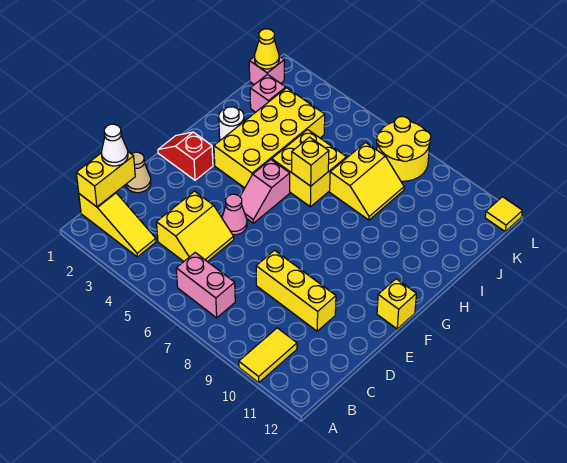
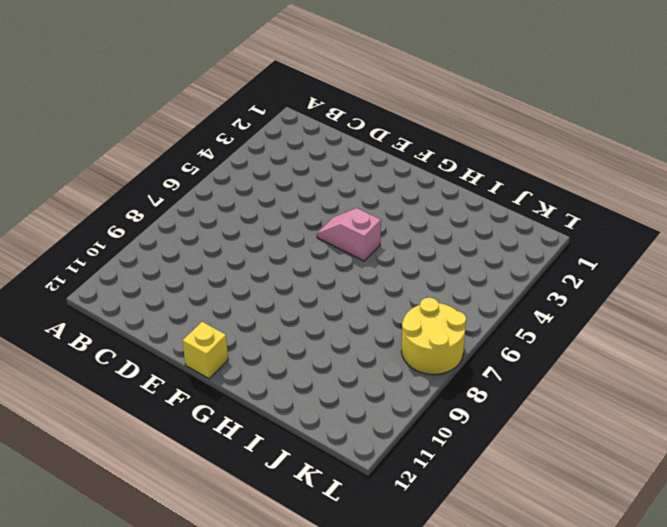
none -> yellow tile A10:B10 level 1
none -> yellow slope B1:B3 level 1 top 1
none -> pink brick B6:B7 level 1

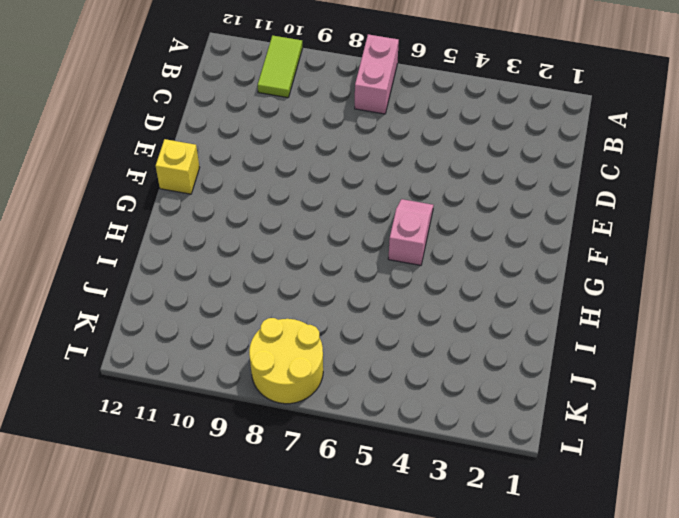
pink brick A7:B7 level 1 -> pink brick B6:B7 level 1
lime tile A10:B10 level 1 -> yellow tile A10:B10 level 1
none -> yellow slope B1:B3 level 1 top 1
none -> yellow slope C4:D5 level 1 top 4
none -> tan cone D1 level 1

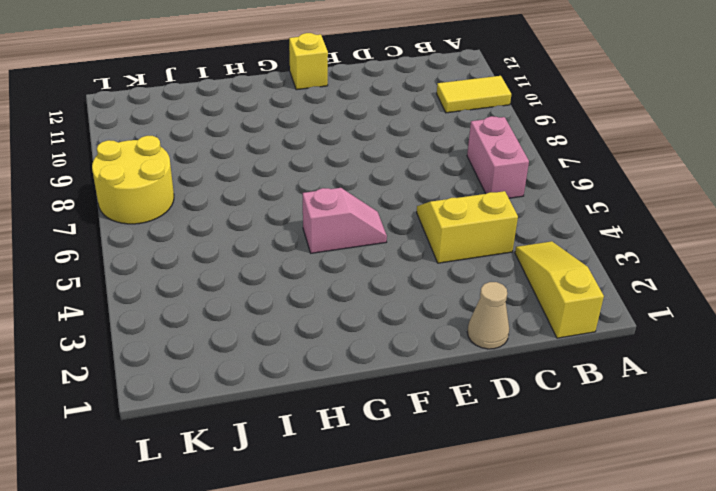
none -> yellow brick D8:D10 level 1
none -> pink cone E5 level 1
none -> red slope F1:F2 level 1 top 2

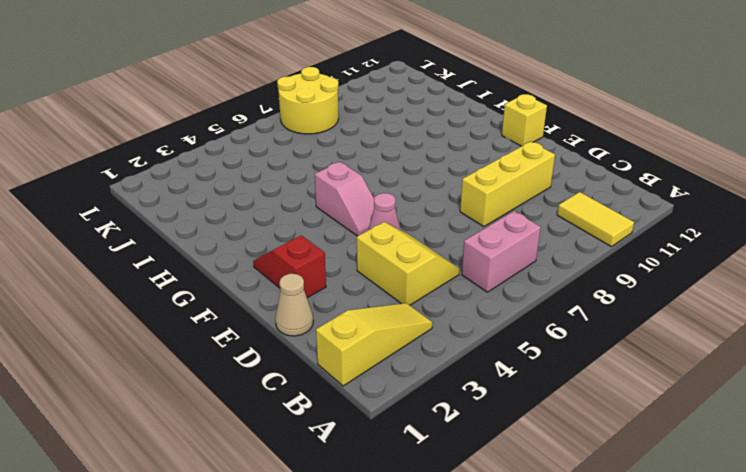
red slope E2:F2 level 1 top E -> red slope F1:F2 level 1 top 2
none -> yellow brick G3:J4 level 1
none -> white round brick H2 level 1
none -> yellow brick H5:I6 level 1

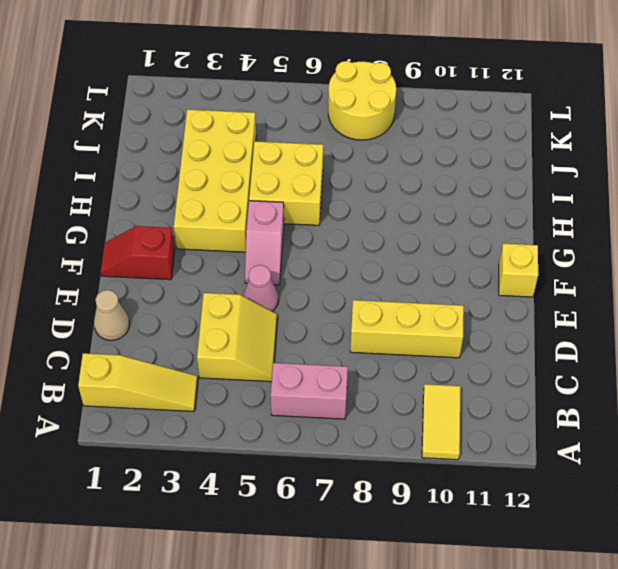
none -> white round brick H2 level 1
none -> yellow slope I7:J8 level 1 top 7
none -> pink brick J2 level 1

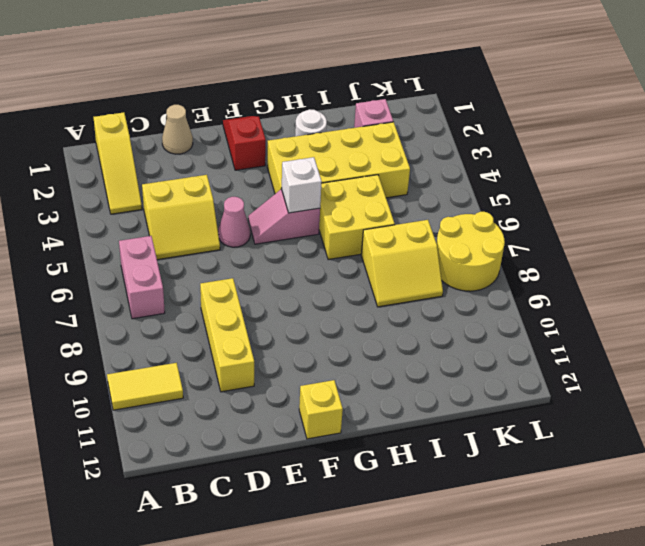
white brick G5 level 2 -> none
none -> pink brick K1 level 1
none -> yellow tile L12 level 1
none -> yellow brick B1:C1 level 2

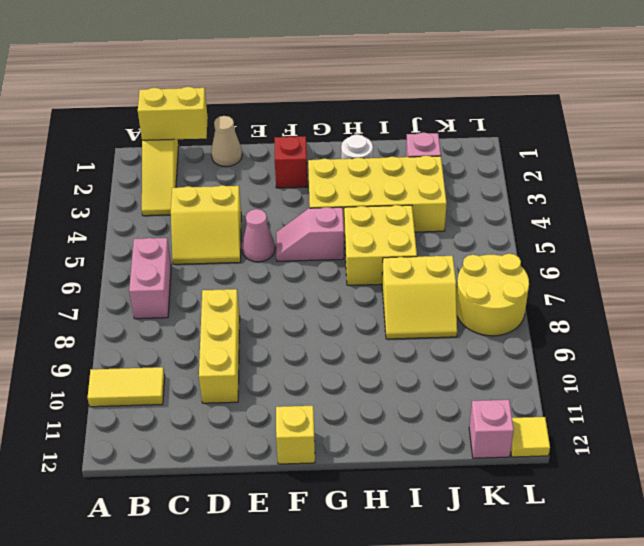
pink brick K12 level 1 -> pink brick K1 level 1
none -> yellow brick H6 level 2
none -> yellow cone K1 level 2
none -> white cone C1 level 3

